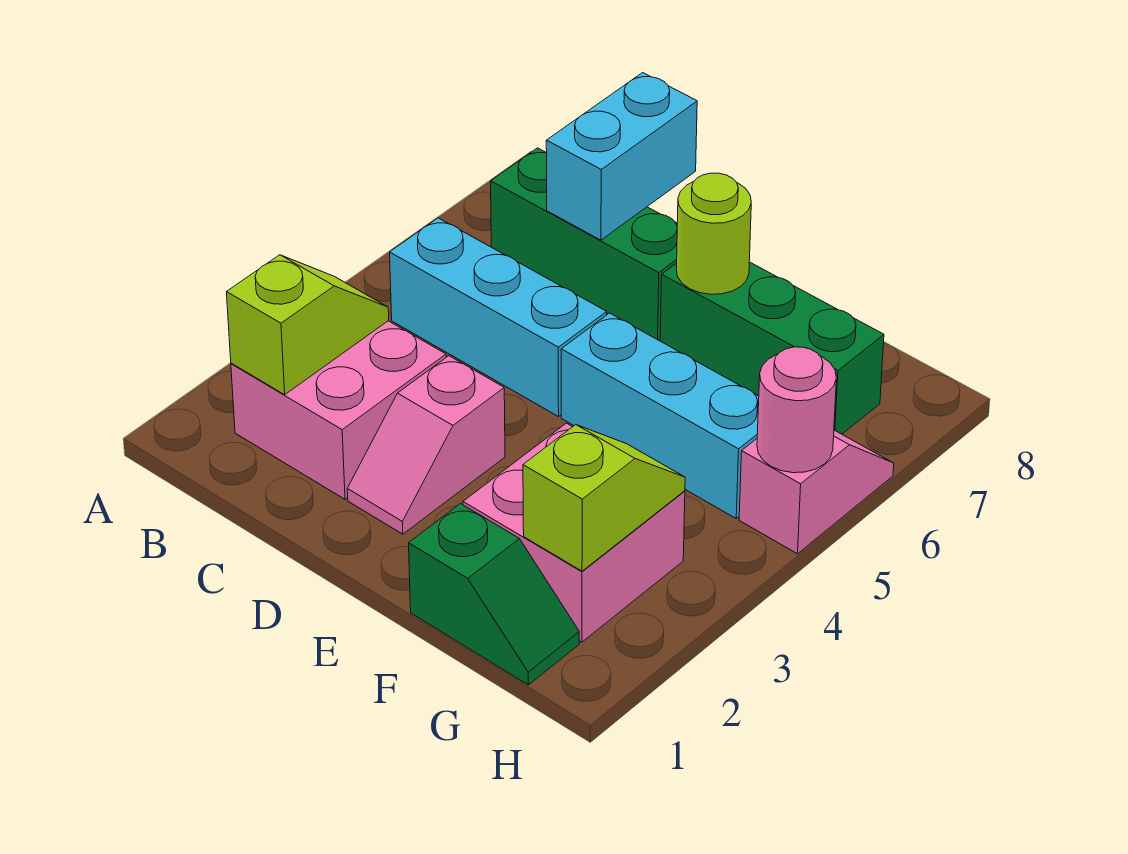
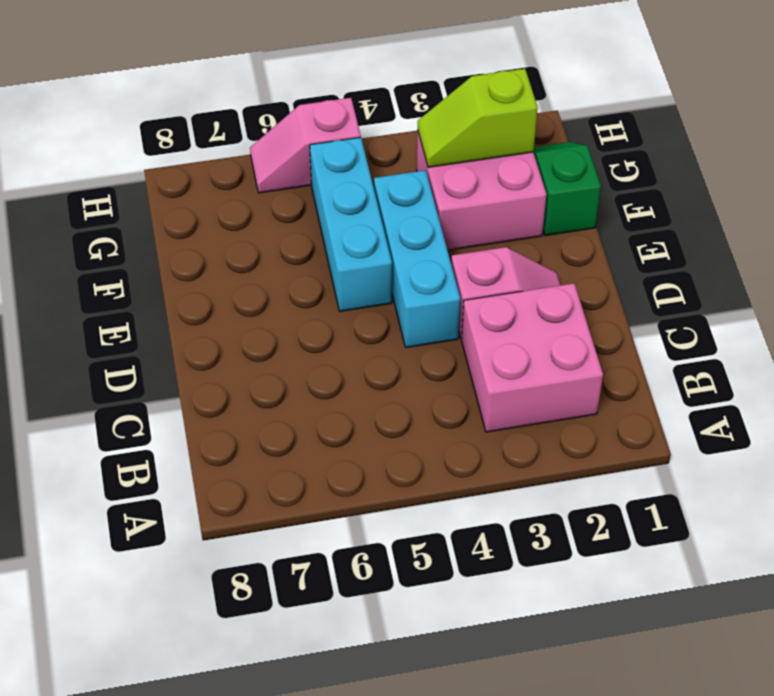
cyan brick D4:F4 level 1 -> cyan brick B5:D5 level 1
none -> green brick B7:D7 level 1
none -> green brick E7:G7 level 1
none -> lime slope B2:B3 level 2 top 2

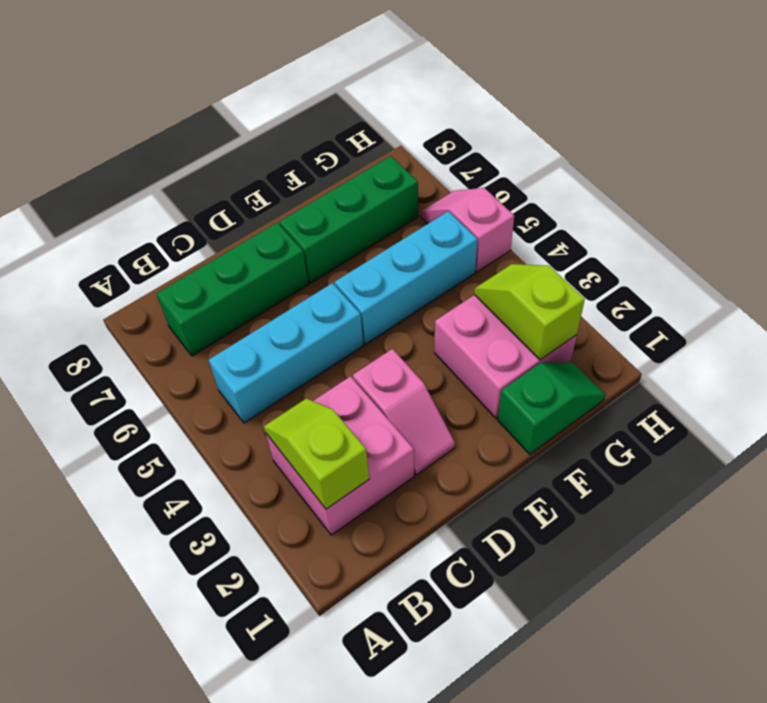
none -> cyan brick C7:C8 level 2
none -> lime round brick E7 level 2
none -> pink round brick H5 level 2

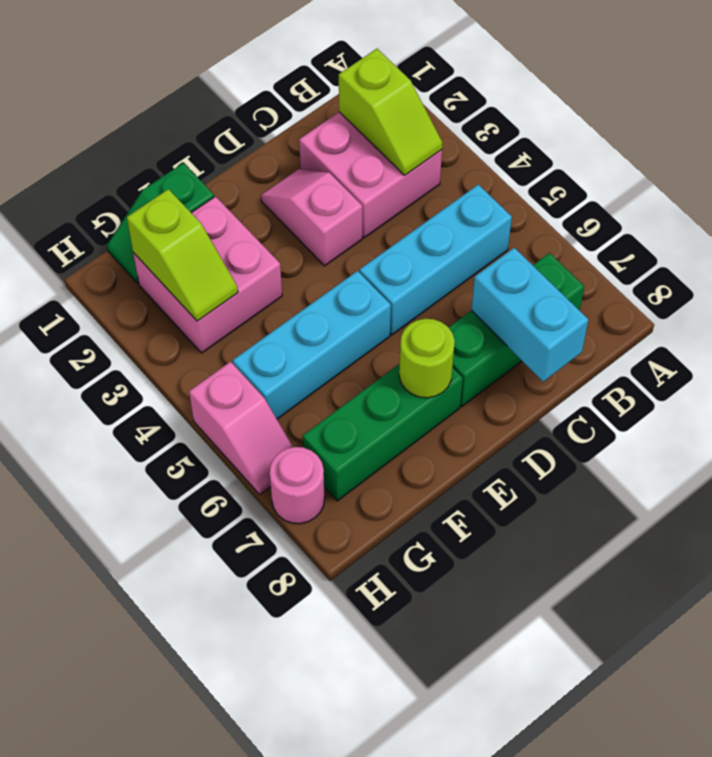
pink round brick H7 level 1 -> pink round brick H5 level 2

